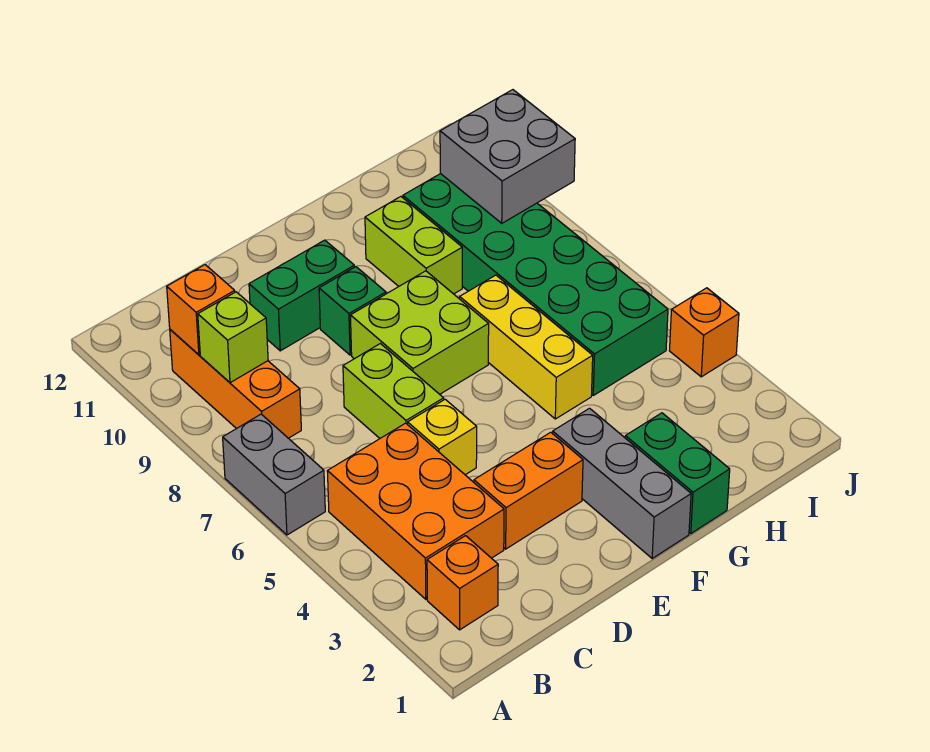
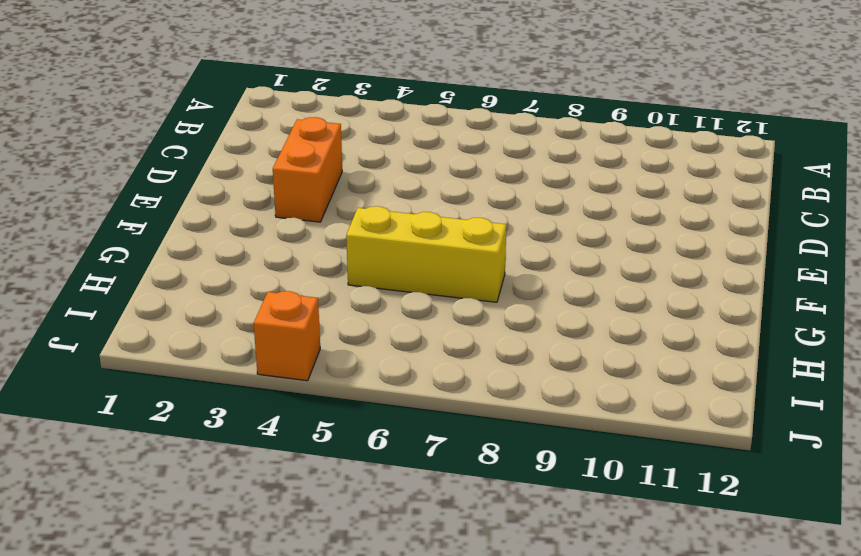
none -> grey brick A6:A7 level 1
none -> orange brick B2 level 1
none -> orange brick B3:C5 level 1

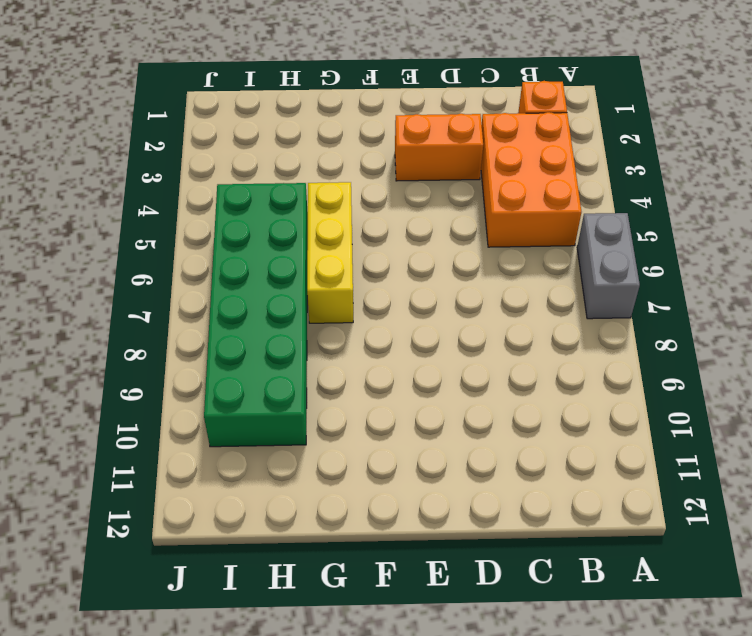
none -> orange brick B8:B10 level 1
none -> yellow brick D5 level 1
none -> lime brick D6:D7 level 1

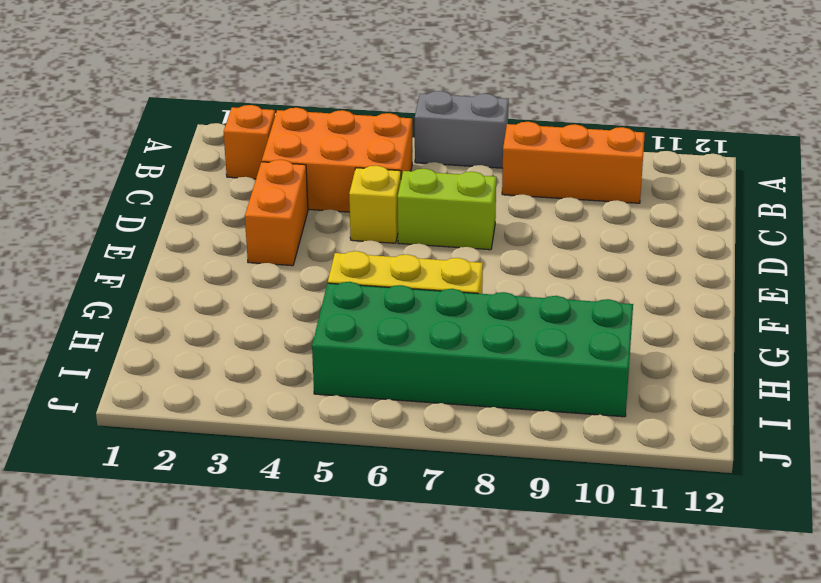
none -> green brick D10:E10 level 1
none -> lime brick E7:F8 level 1
none -> green brick E9 level 1

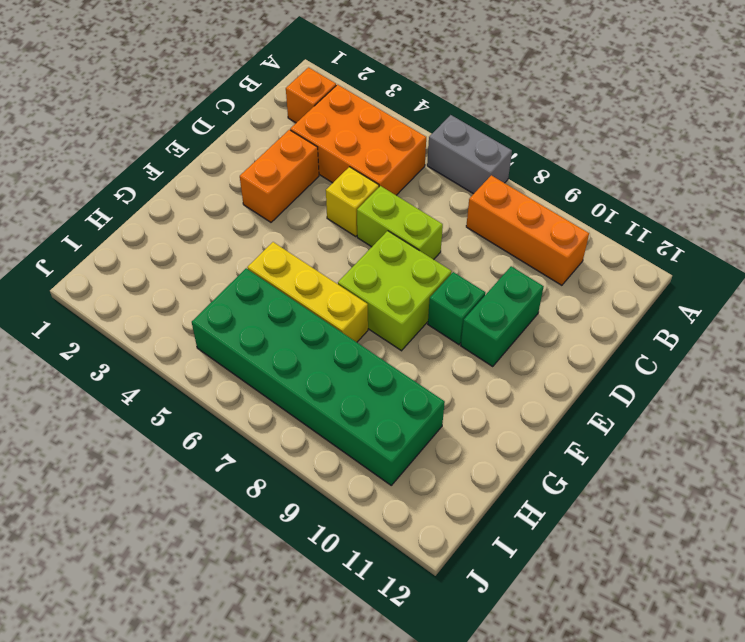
none -> grey brick F1:F3 level 1
none -> green brick G1:G2 level 1
none -> lime brick G9:G10 level 1

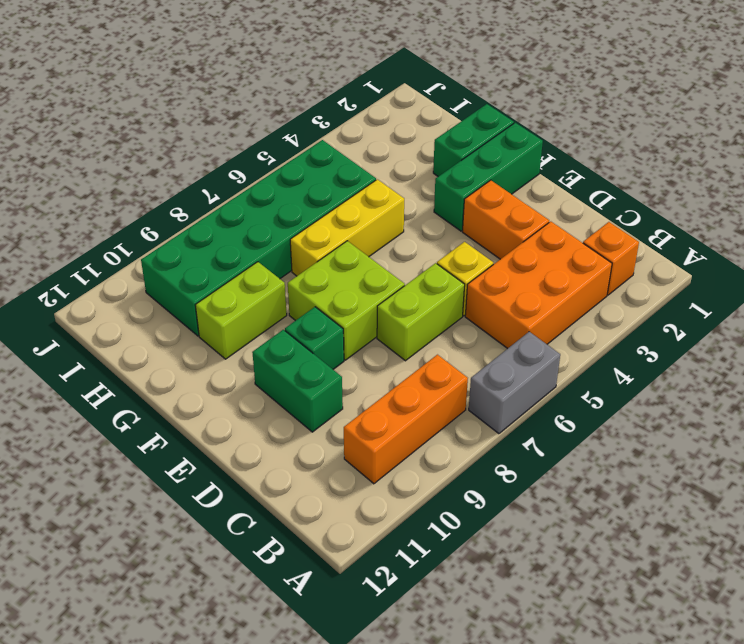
green brick F1:F3 level 1 -> grey brick F1:F3 level 1
none -> orange brick J4 level 1
none -> lime brick B9 level 2
none -> orange brick B10 level 2

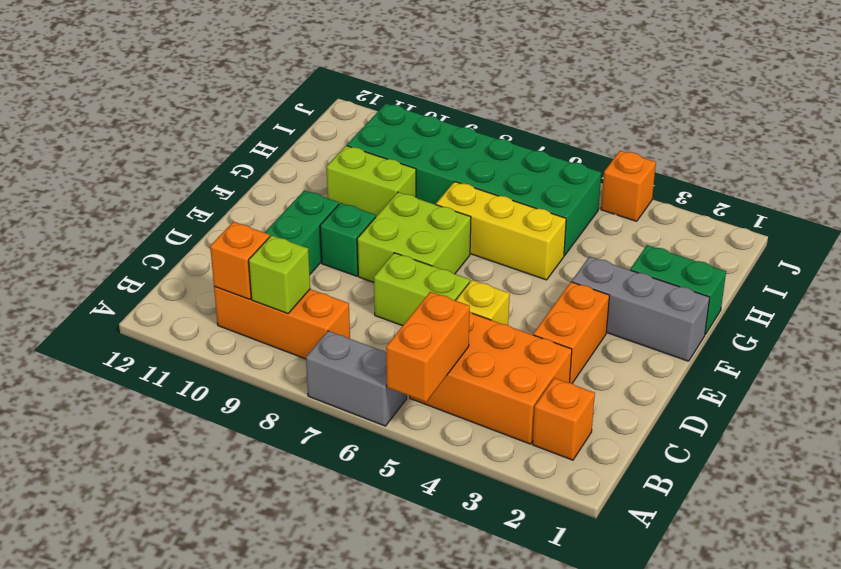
orange brick A5:B5 level 2 -> none
none -> grey brick I9:J10 level 2

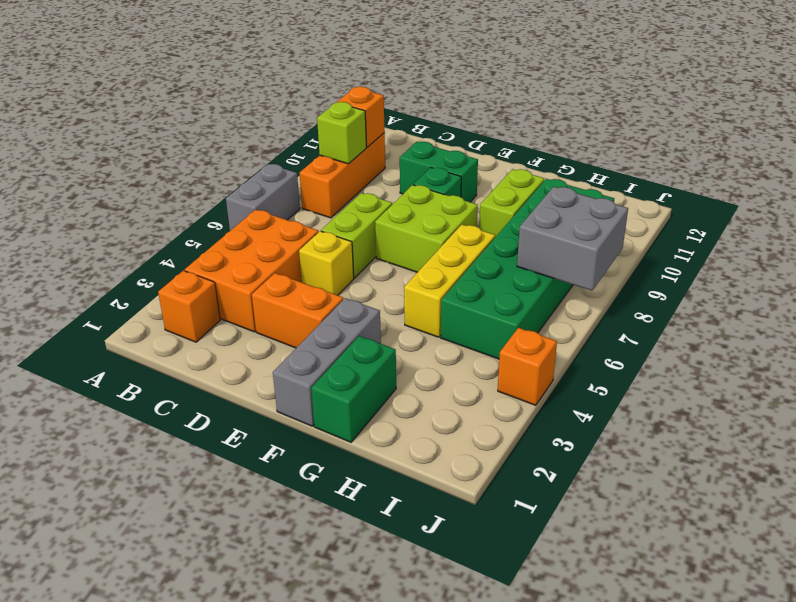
grey brick I7:J8 level 2 -> grey brick I9:J10 level 2

